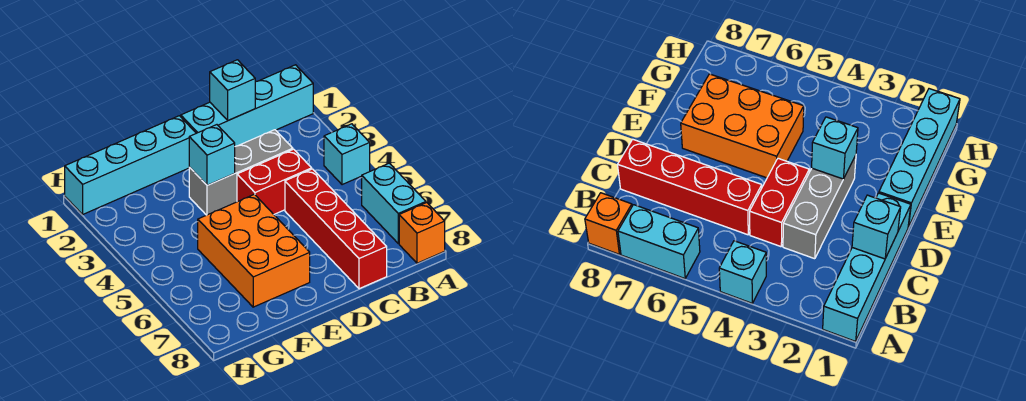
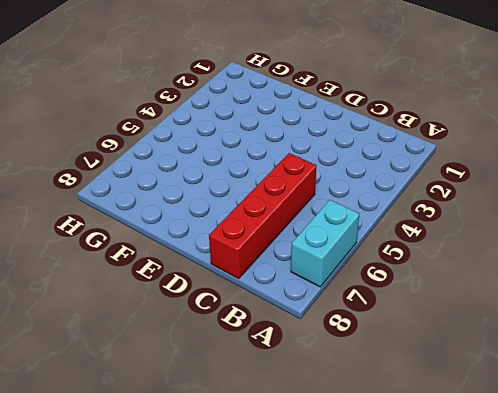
none -> cyan brick A1:D1 level 1
none -> cyan brick A4 level 1

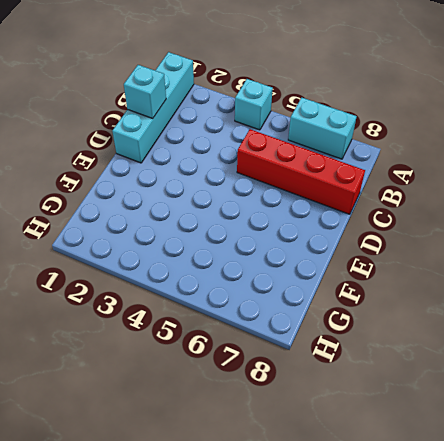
none -> orange brick A8 level 1
none -> grey brick C3:E3 level 1

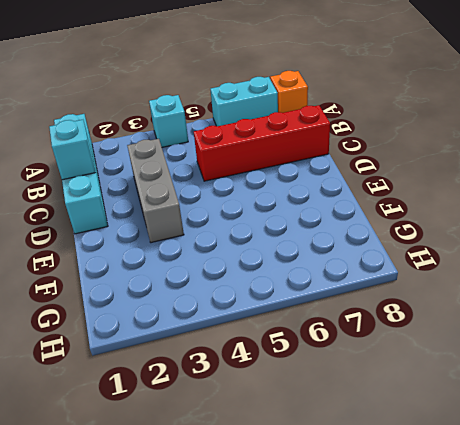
none -> red brick C4:D4 level 1
none -> cyan brick E1:H1 level 1

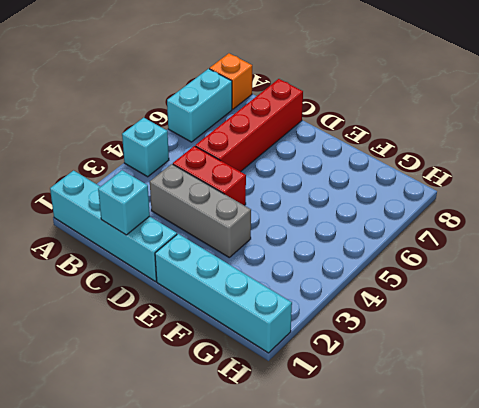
none -> orange brick E5:F7 level 1
none -> cyan brick E3 level 2

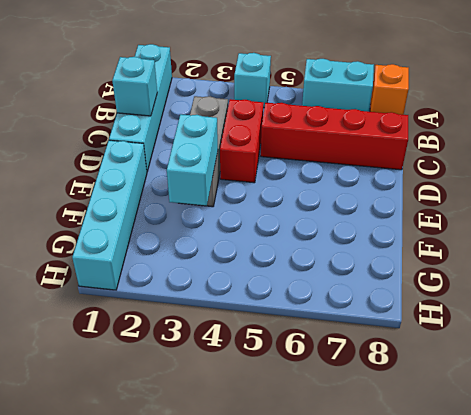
cyan brick E3:F3 level 2 -> cyan brick E3 level 2
none -> orange brick E5:F7 level 1

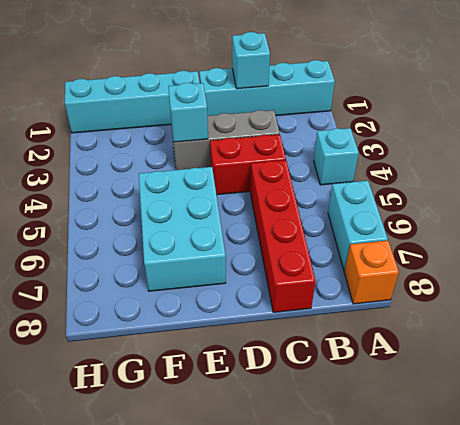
cyan brick E5:F7 level 1 -> orange brick E5:F7 level 1

